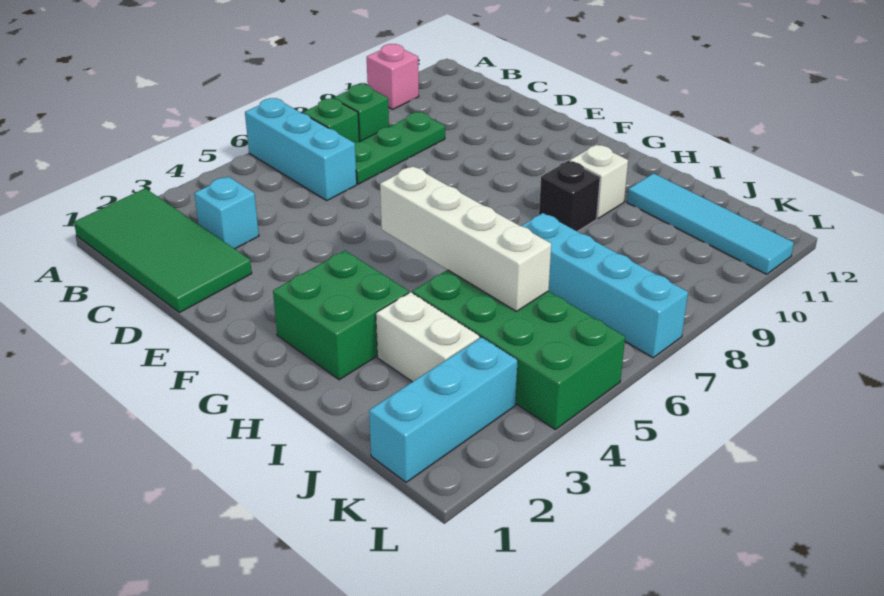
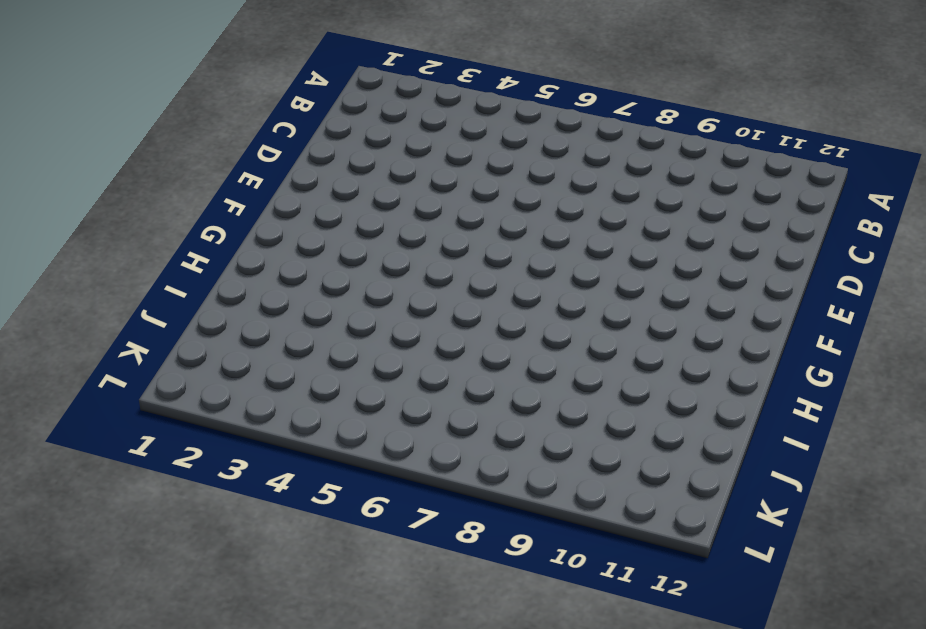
none -> green tile A1:D2 level 1
none -> cyan brick A6:C6 level 1
none -> pink brick A10 level 1

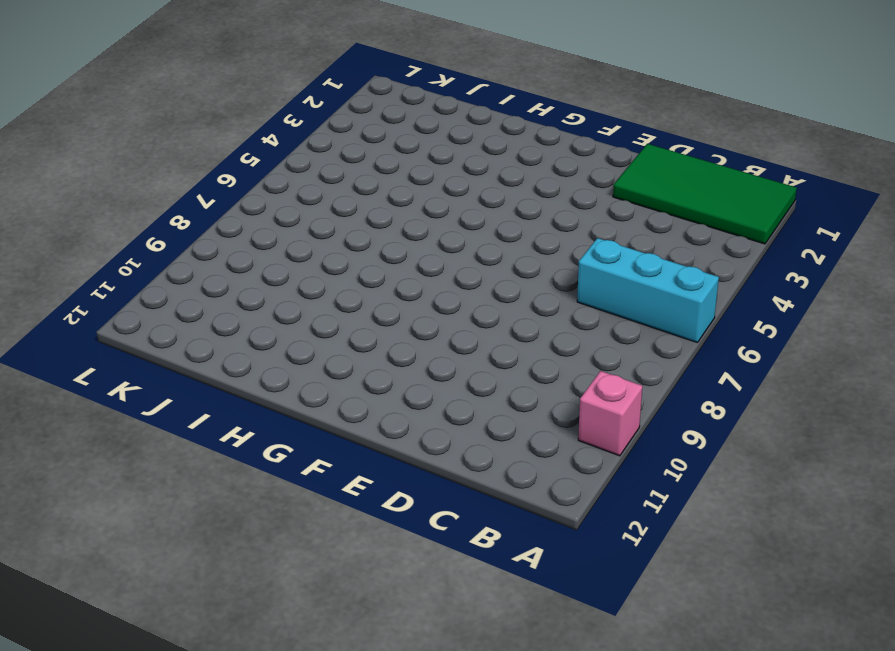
none -> green brick B7 level 1
none -> green brick B8 level 1
none -> cyan brick C3 level 1

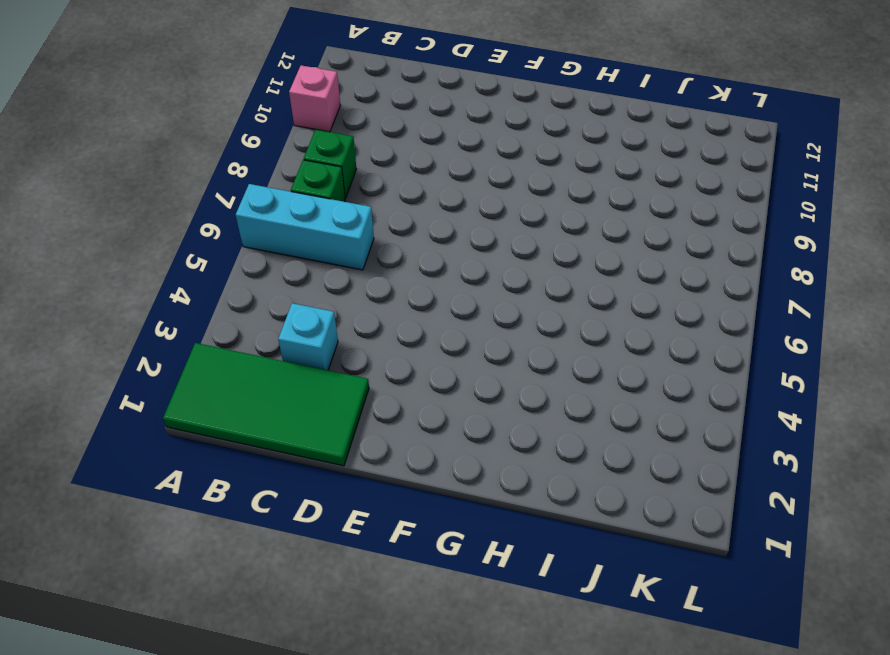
none -> green plate C7:C9 level 1
none -> green brick G2:H3 level 1
none -> black brick H9 level 1

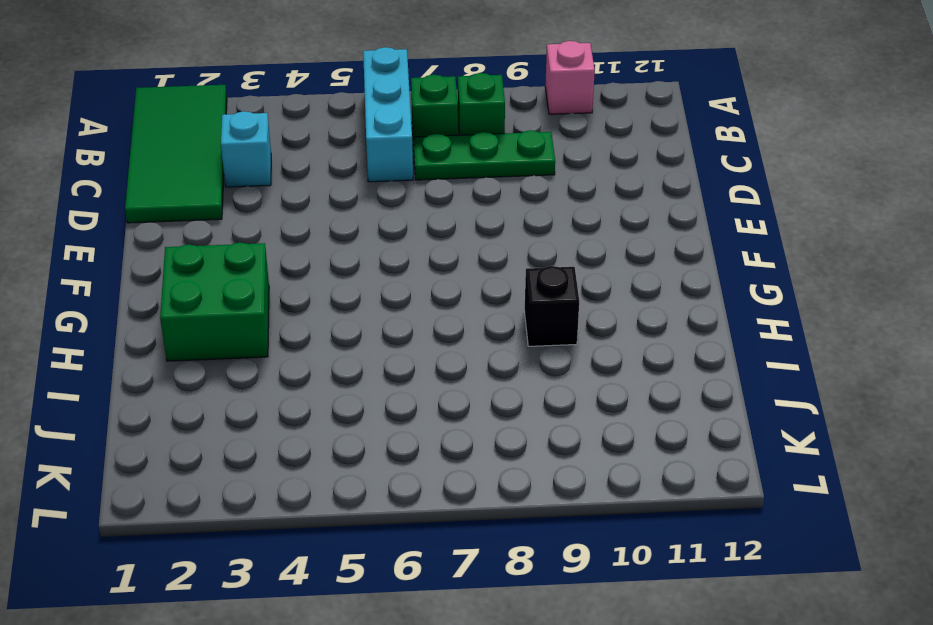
none -> white brick H10 level 1
none -> white brick I3:J3 level 1
none -> green brick I4:L5 level 1

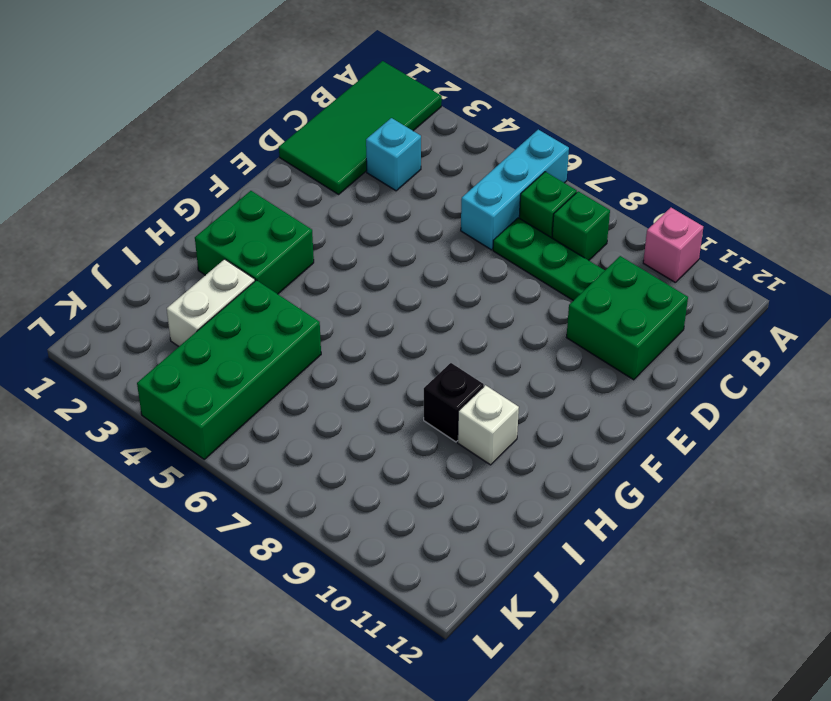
green brick C10:D11 level 1 -> none
none -> cyan brick I7:L7 level 1
none -> cyan tile I11:L11 level 1
none -> cyan brick K1:K3 level 1

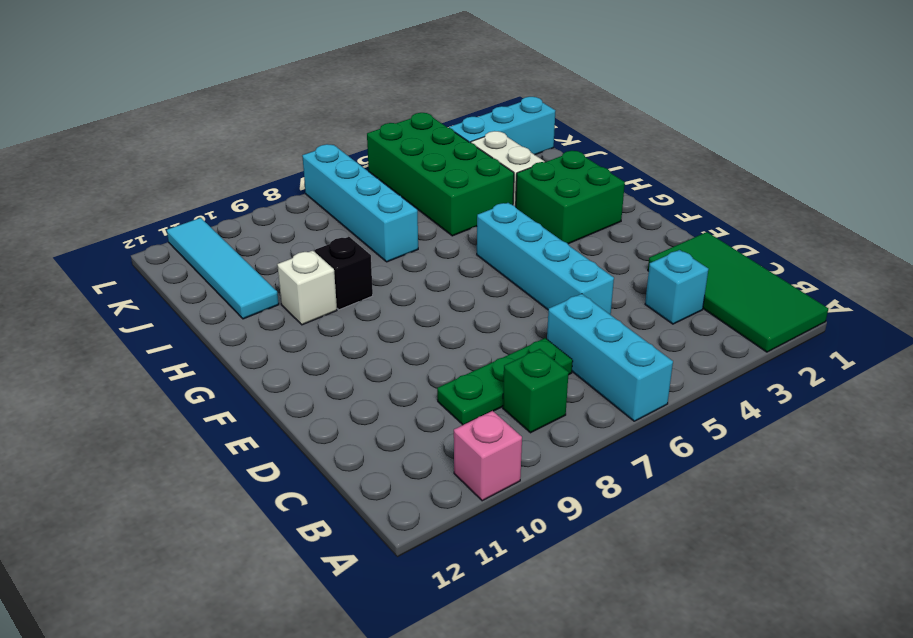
cyan brick D5:G5 level 1 -> none
none -> green brick B7 level 1
none -> white brick G5:J5 level 2

